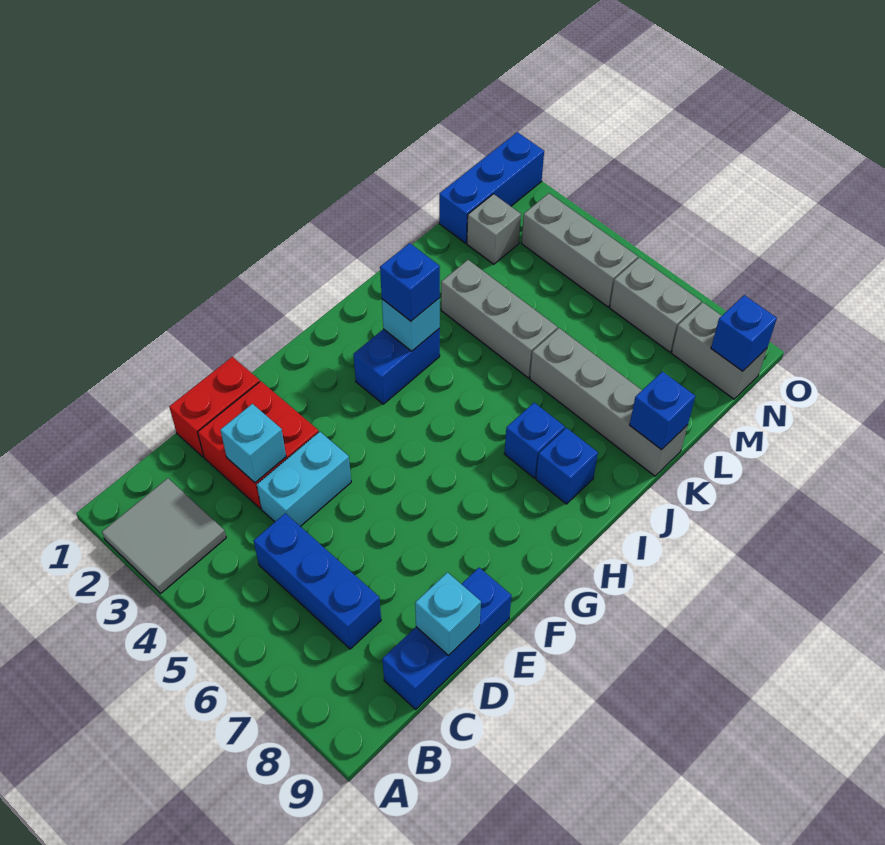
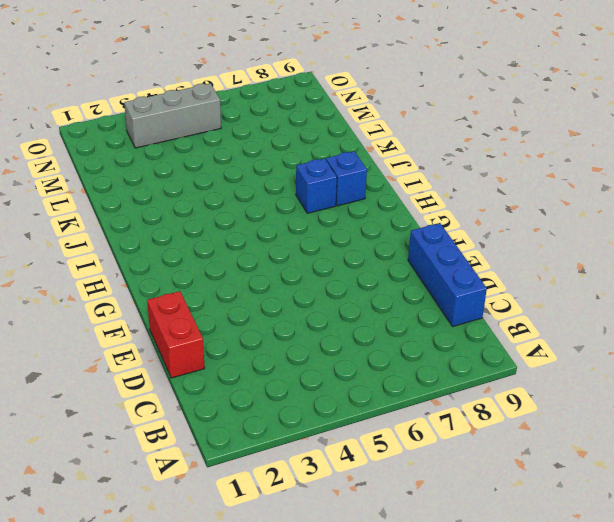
none -> grey tile A2:B3 level 1
none -> blue brick C5:C7 level 1
none -> red brick D2:E3 level 1

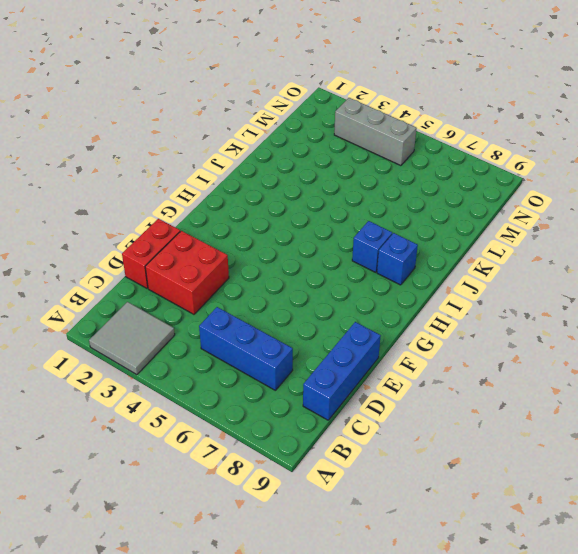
none -> cyan brick D4:E4 level 1
none -> blue brick H3:I3 level 1
none -> grey brick K3:K5 level 1

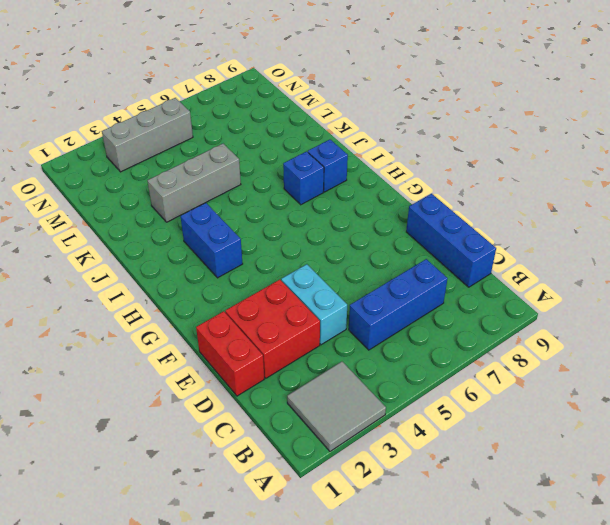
none -> grey brick K6:K9 level 1
none -> blue brick M1:O1 level 1
none -> grey brick M2 level 1

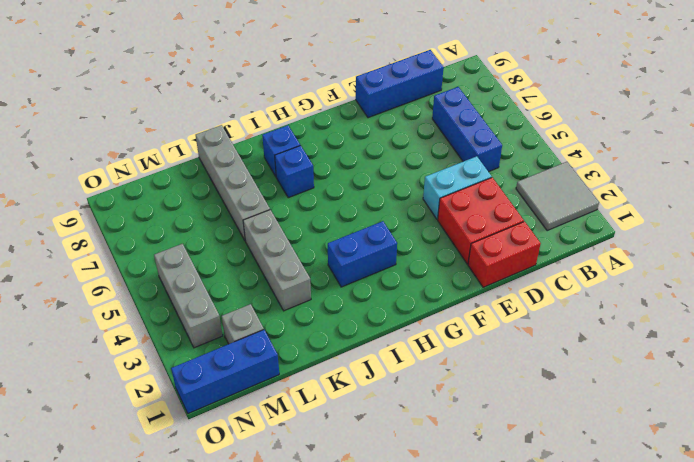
none -> grey brick N6:N7 level 1
none -> grey brick N8:N9 level 1
none -> cyan brick D3 level 2

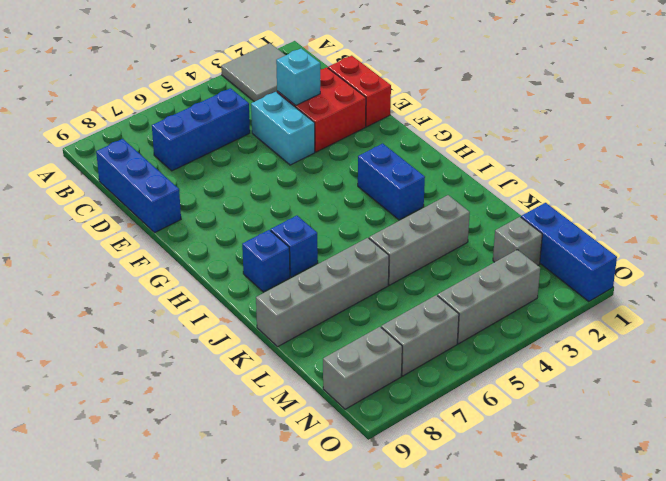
none -> cyan brick D9 level 2
none -> cyan brick I3 level 2
none -> blue brick K9 level 2

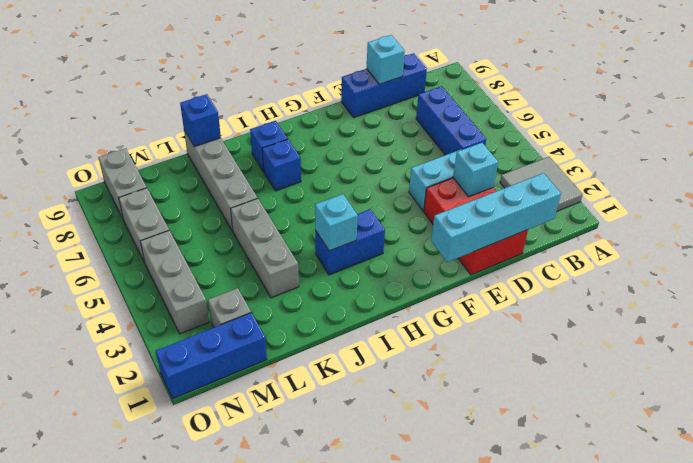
cyan brick C1:F1 level 2 -> none
none -> blue brick N9 level 2
none -> blue brick I3 level 3

